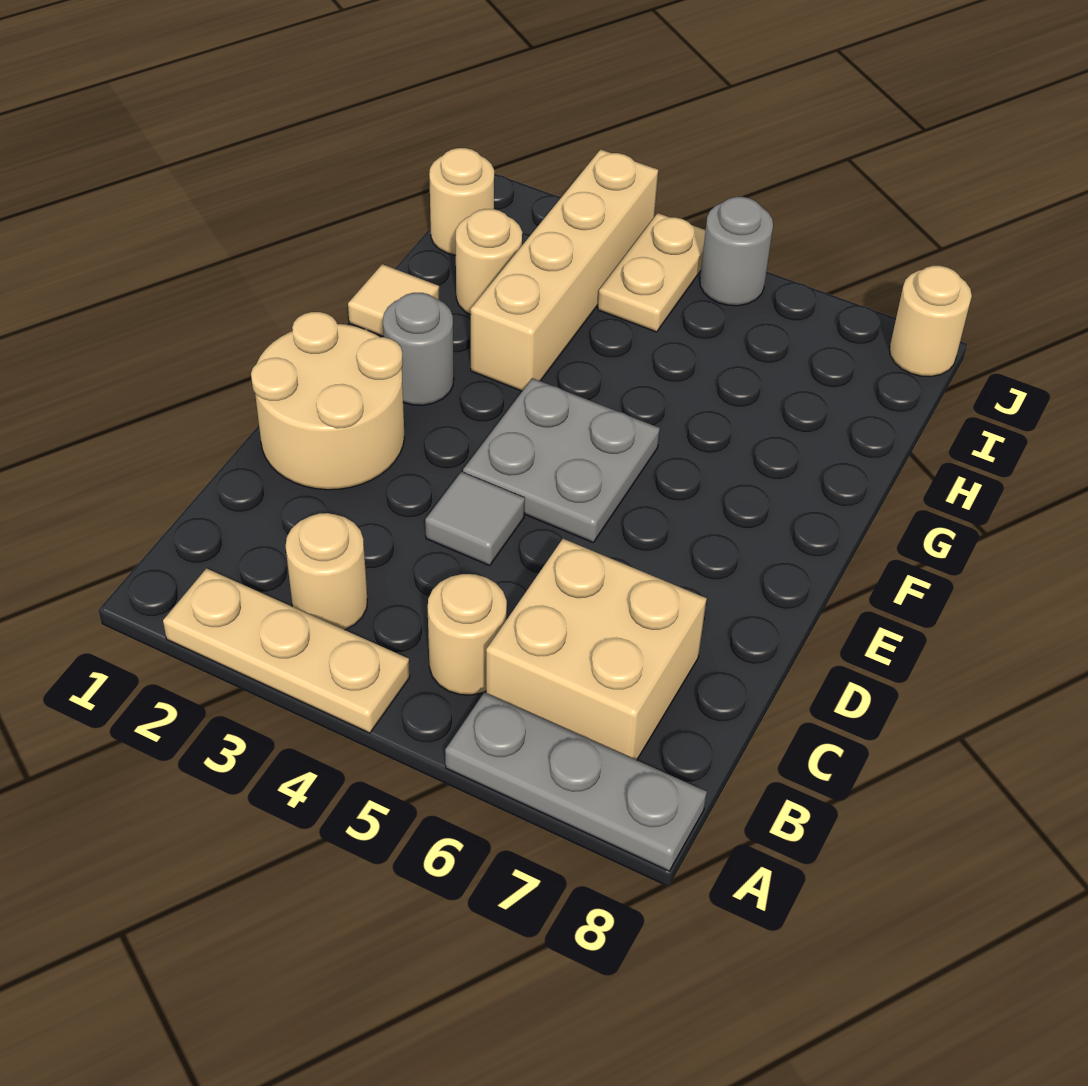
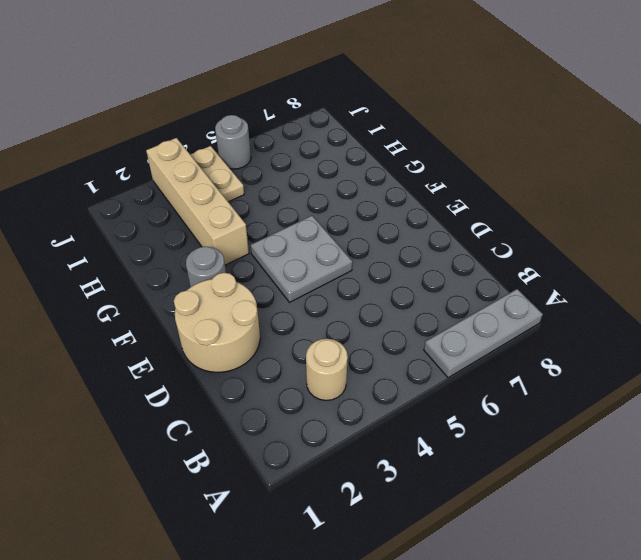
none -> tan plate A2:A4 level 1
none -> tan round brick B5 level 1
none -> tan brick B6:C7 level 1

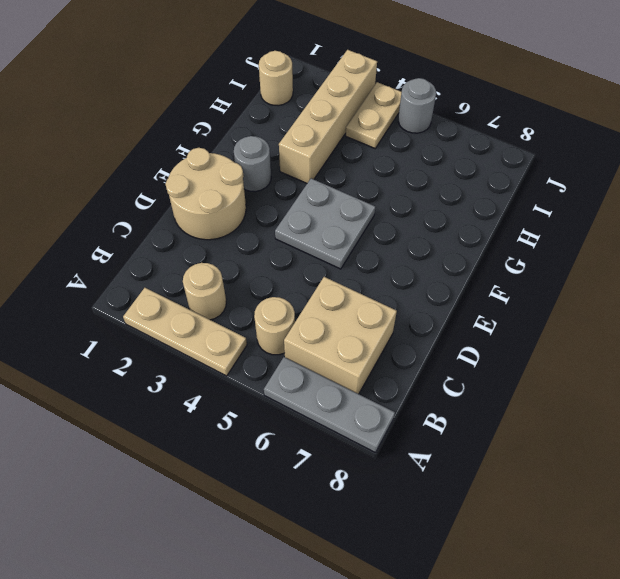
none -> grey tile D4 level 1
none -> tan tile G1 level 1
none -> tan round brick H2 level 1

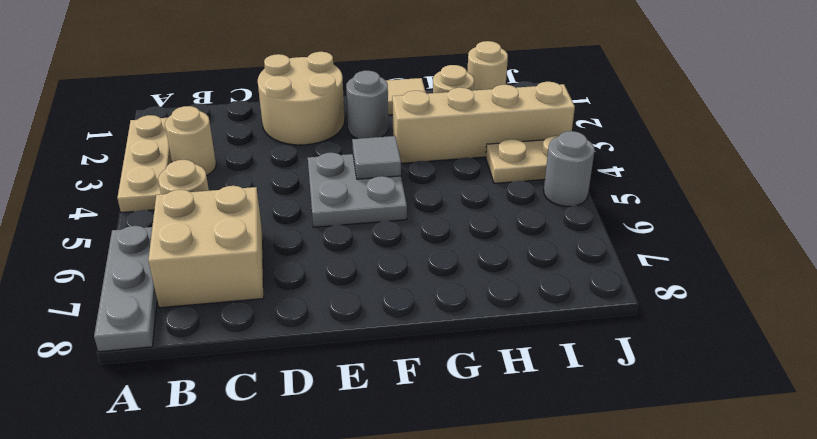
grey tile F4 level 2 -> grey tile D4 level 1
none -> tan round brick J8 level 1

